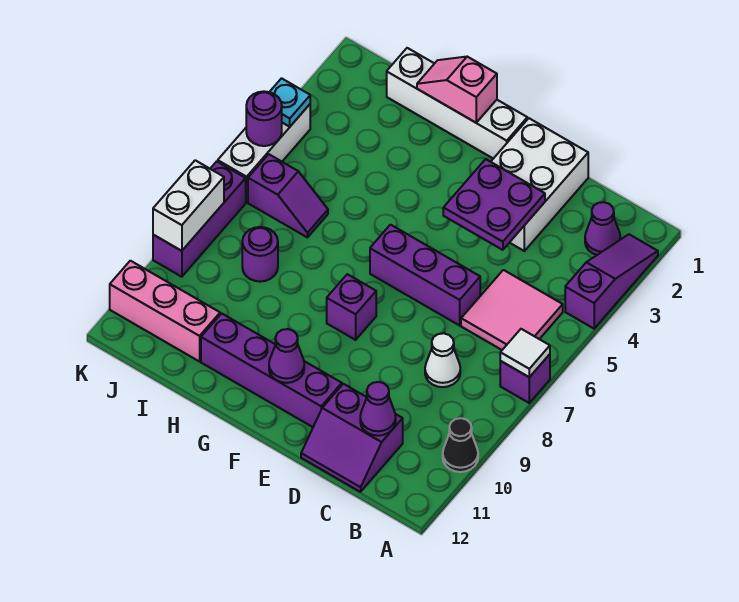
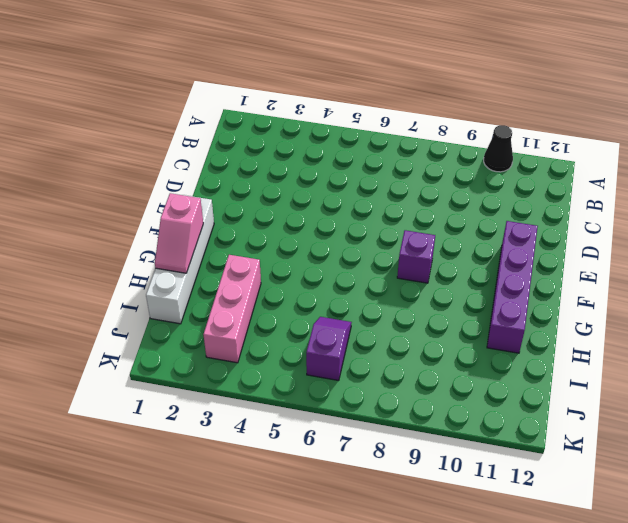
pink brick H3:J3 level 1 -> pink brick I11:K11 level 1
none -> purple slope A2:A4 level 1 top 4
none -> purple brick A7 level 1
none -> purple cone B2 level 1

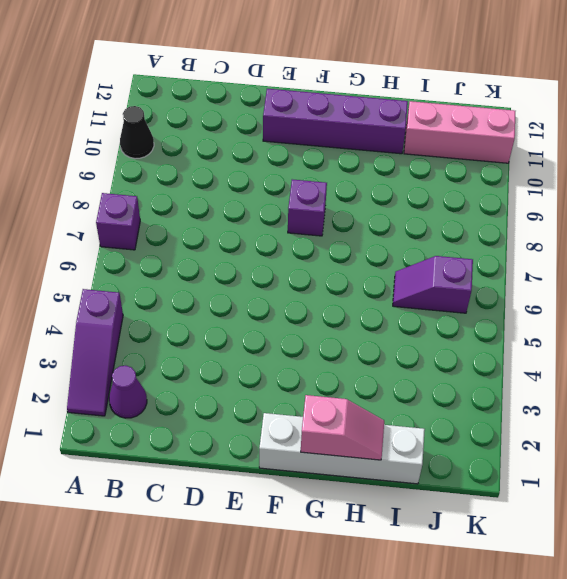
none -> pink tile B5:C6 level 1
none -> white cone C8 level 1
none -> purple slope C11:D12 level 1 top 11

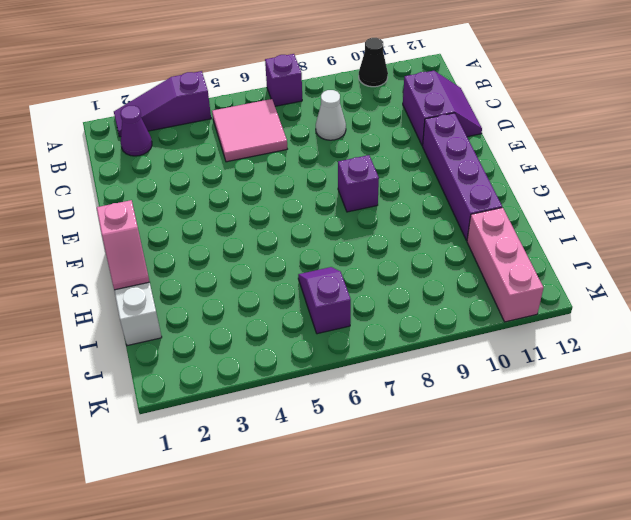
none -> white brick D1:E3 level 1
none -> purple brick D6:F6 level 1
none -> purple round brick I8 level 1

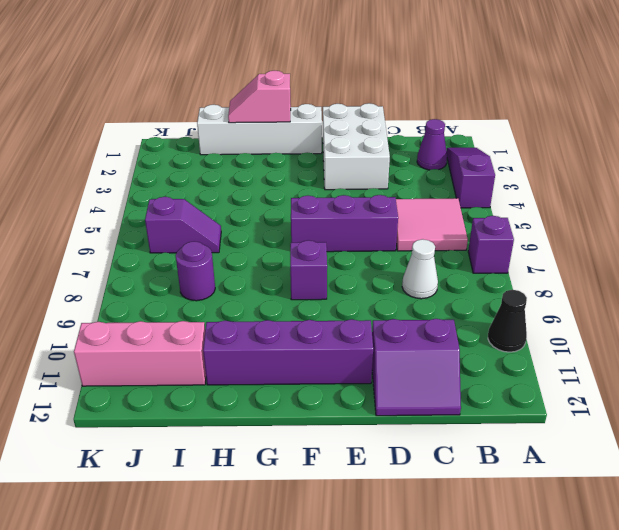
none -> white brick K4:K6 level 1
none -> purple brick K7:K9 level 1
none -> white tile A7 level 2

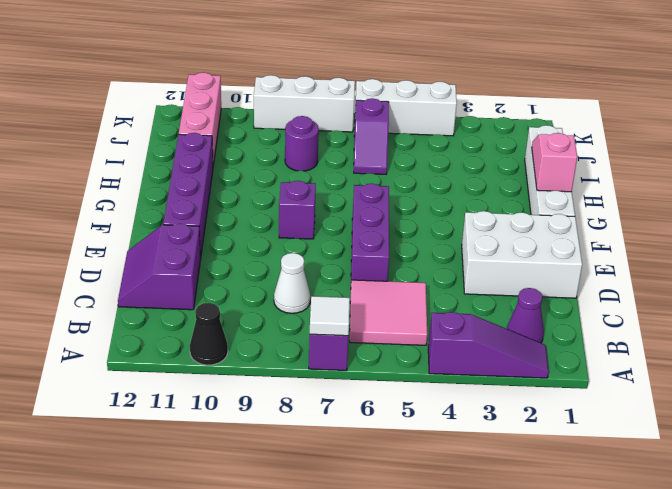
white brick K7:K9 level 1 -> purple brick K7:K9 level 1
none -> purple cone C11 level 2
none -> purple plate D3:E4 level 2
none -> purple cone F11 level 2

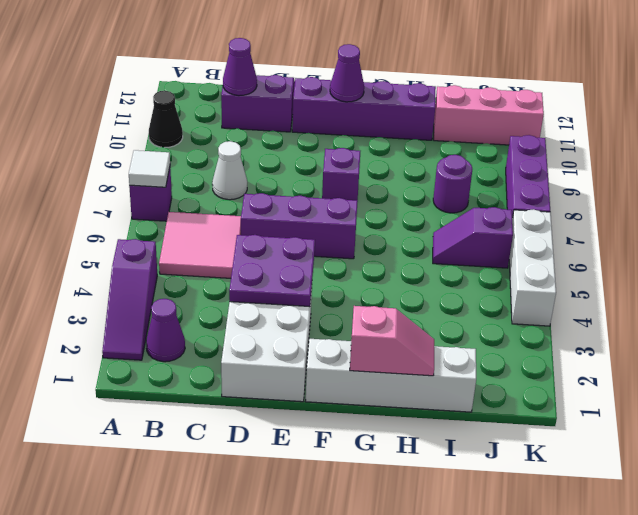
none -> cyan plate K4 level 2
none -> purple round brick K5 level 2
none -> white brick K8:K9 level 2

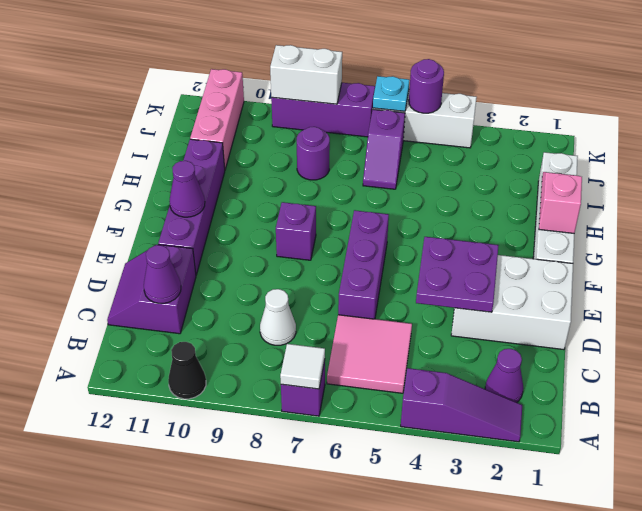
cyan plate K6 level 2 -> cyan plate K4 level 2

